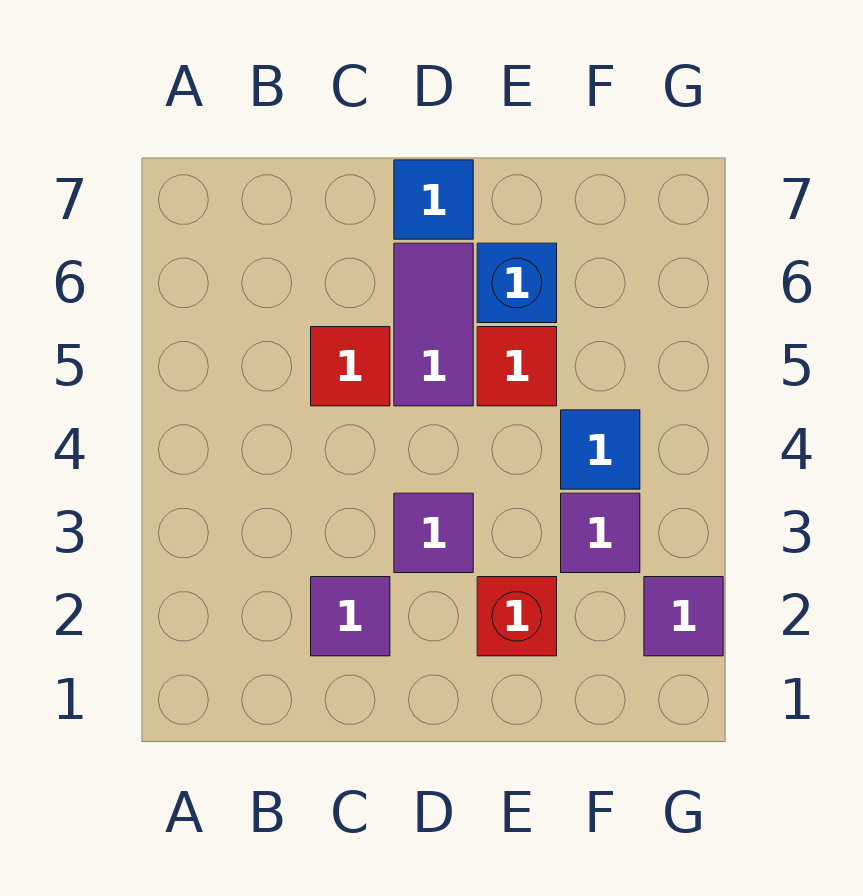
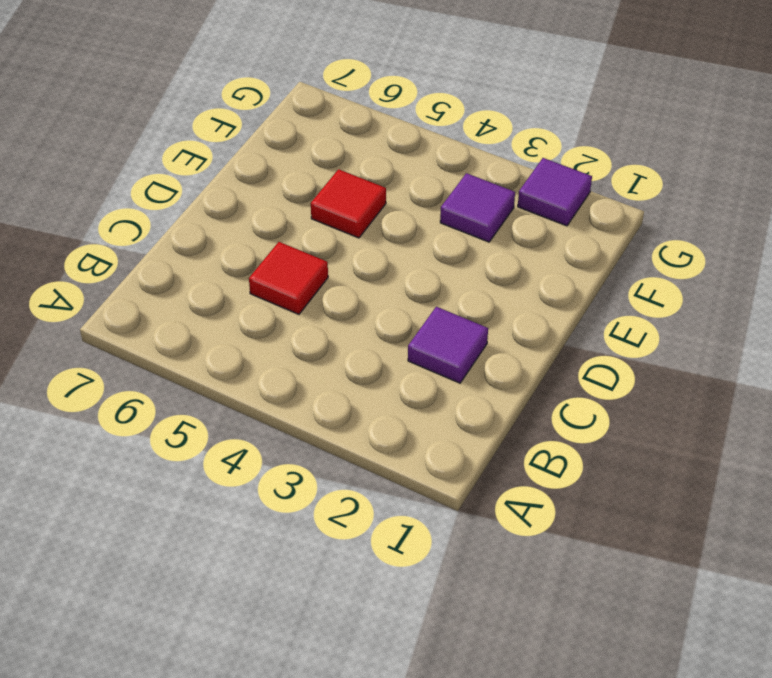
none -> purple tile D3 level 1
none -> purple tile D5:D6 level 1

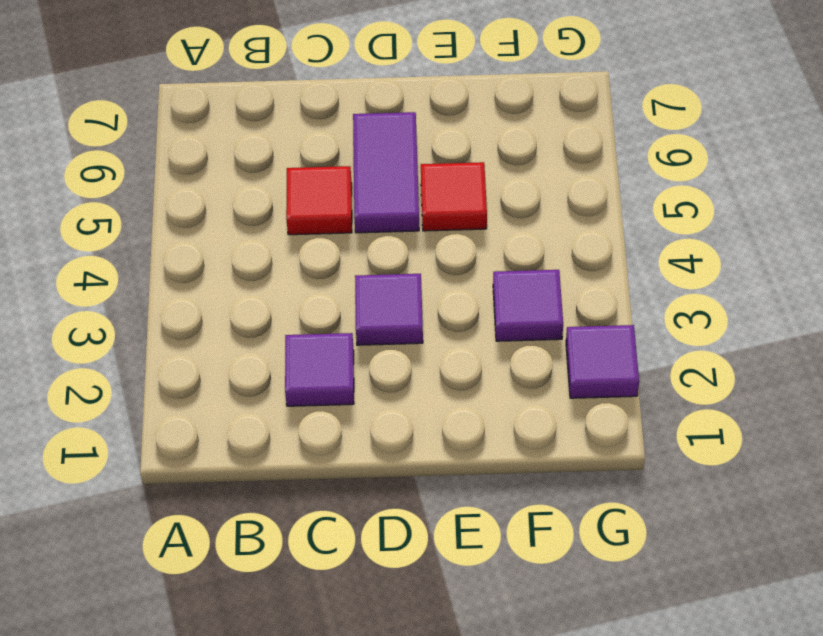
none -> blue tile D7 level 1
none -> red brick E2 level 1

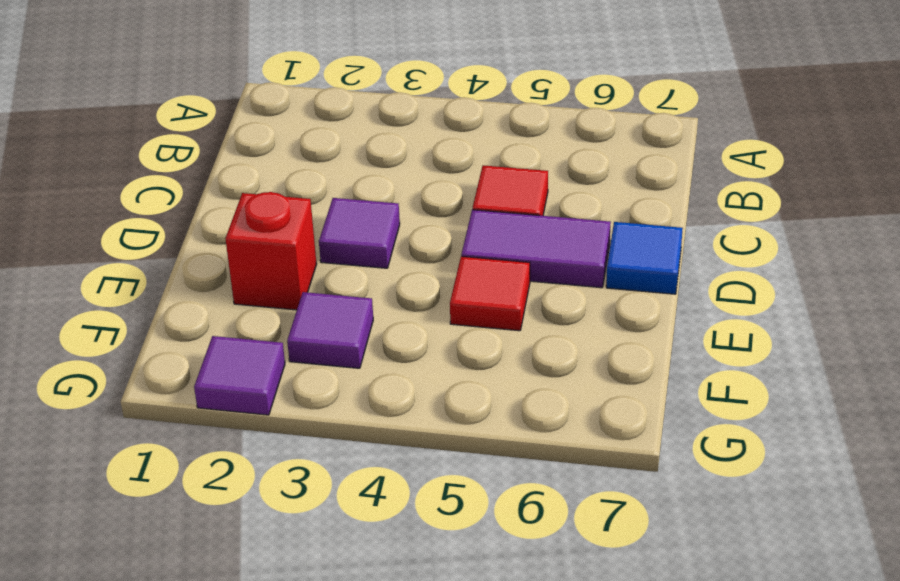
none -> purple tile C2 level 1
none -> blue brick E6 level 1

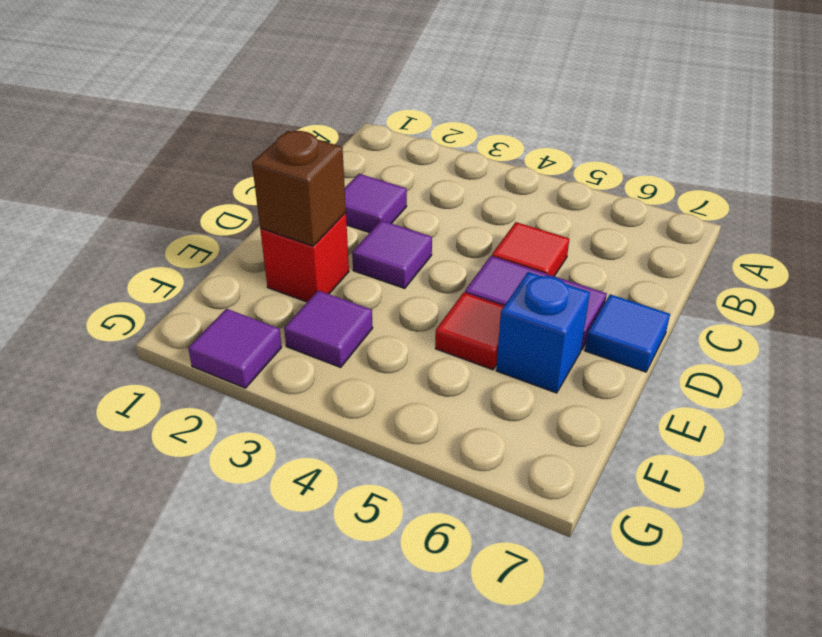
brown brick E2 level 2 -> none
none -> blue tile F4 level 1

